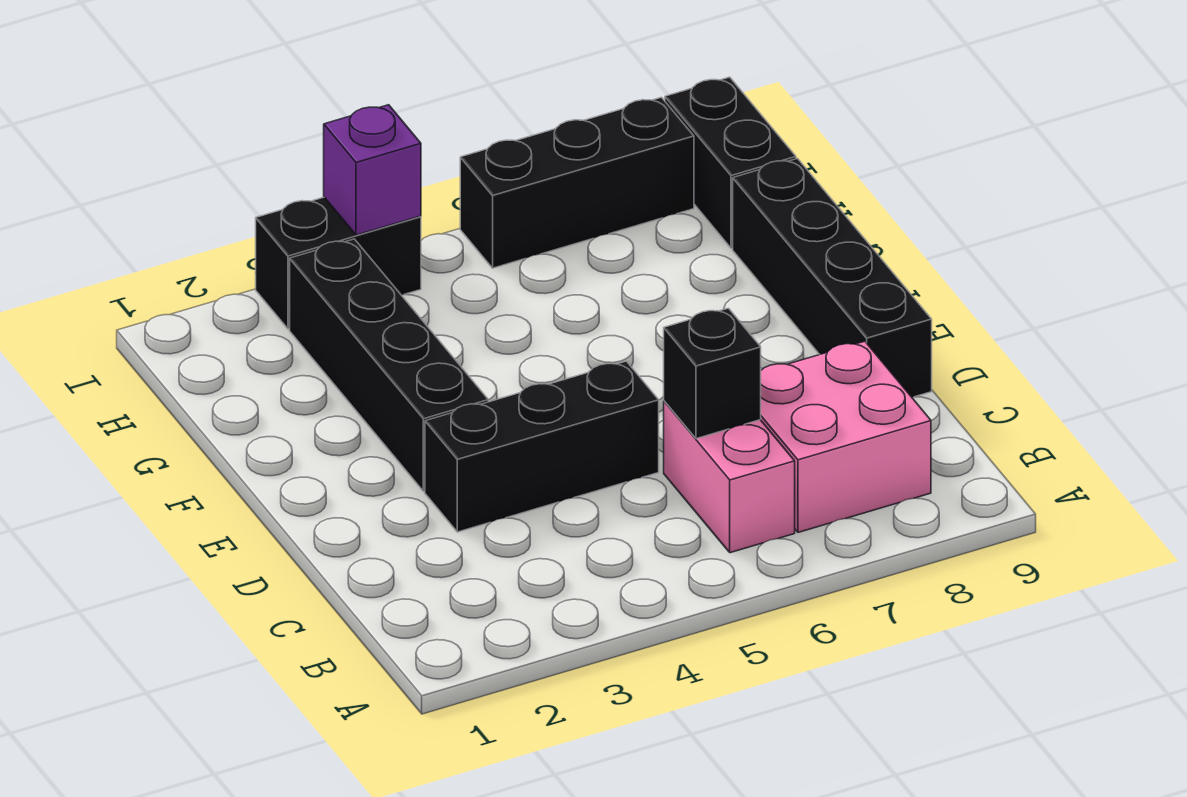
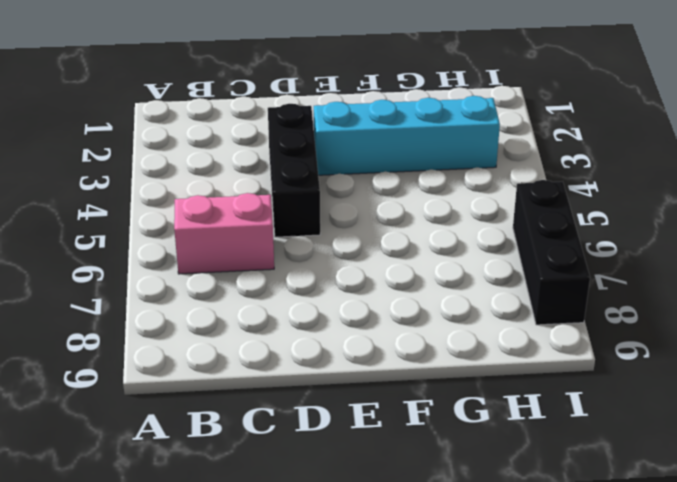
cyan brick E3:H3 level 1 -> black brick E3:H3 level 1
none -> pink brick B7:C8 level 1
none -> black brick D9:G9 level 1

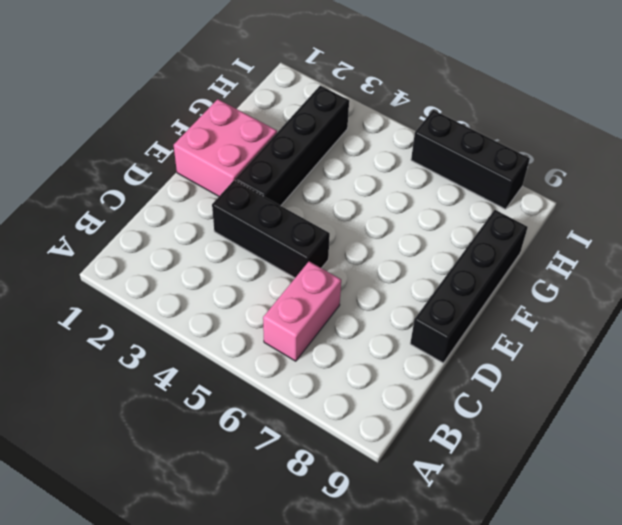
pink brick E1:F2 level 1 -> pink brick B7:C8 level 1
none -> black brick H9:I9 level 1
none -> black brick I3:I4 level 1

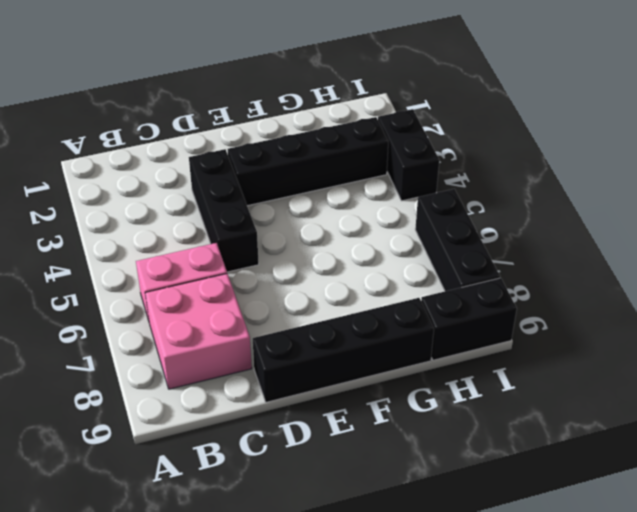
none -> black brick C6 level 2
none -> purple brick I4 level 2

